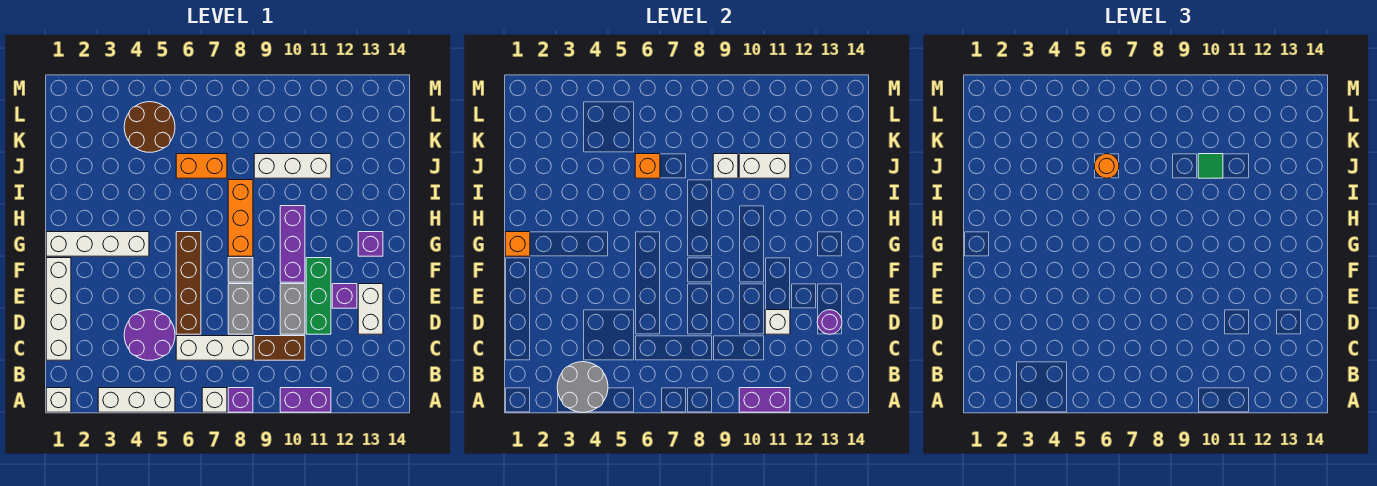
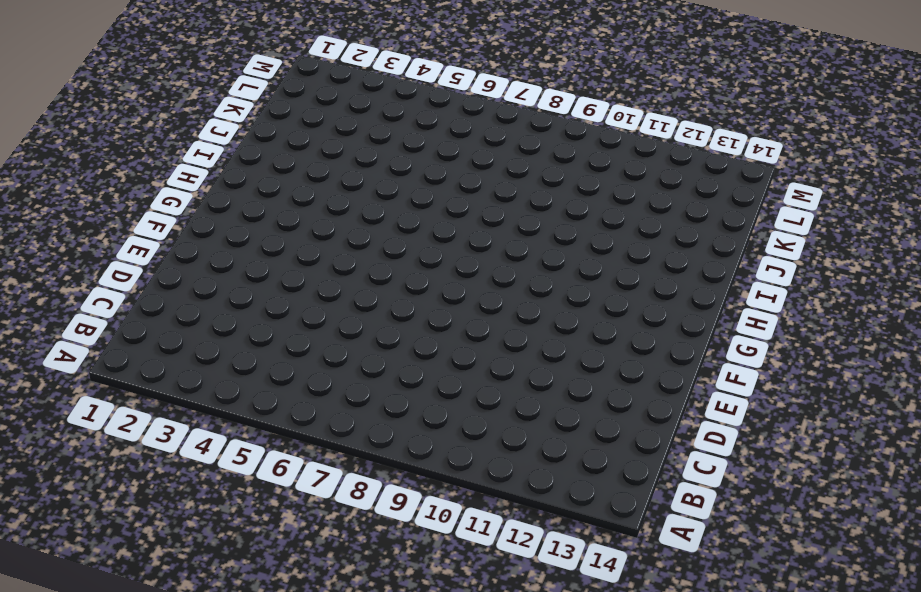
none -> white brick A1 level 1
none -> white brick A3:A5 level 1
none -> white brick A7 level 1
none -> purple brick A8 level 1

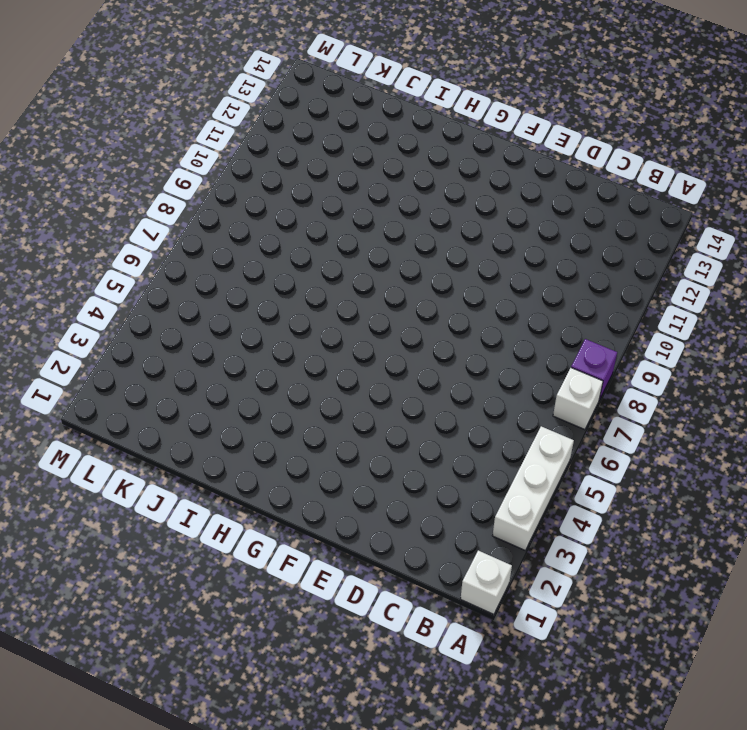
none -> purple brick A10:A11 level 1
none -> white brick C1:F1 level 1
none -> purple round brick C4:D5 level 1
none -> white brick C6:C8 level 1

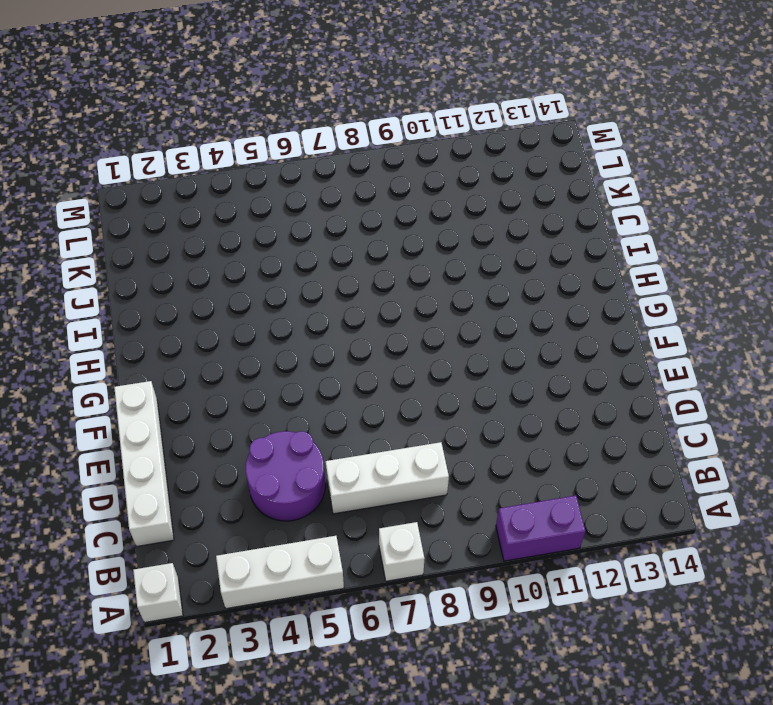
none -> purple brick A8 level 1
none -> brown brick C9:C10 level 1
none -> brown brick D6:G6 level 1
none -> grey brick D8:E8 level 1

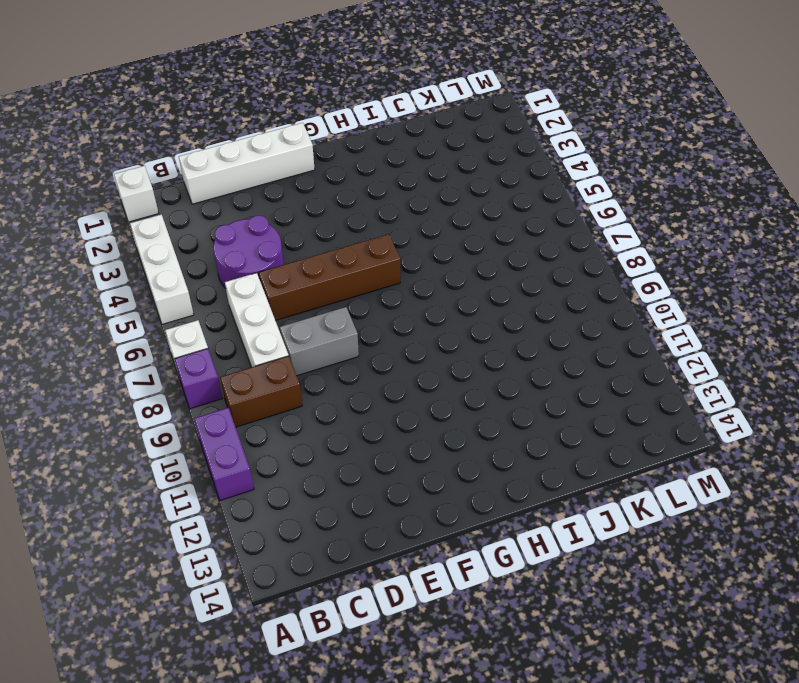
brown brick B9:C9 level 1 -> brown brick C9:C10 level 1
none -> grey brick D10:E10 level 1
none -> green brick D11:F11 level 1
none -> white brick D13:E13 level 1
none -> purple brick E12 level 1

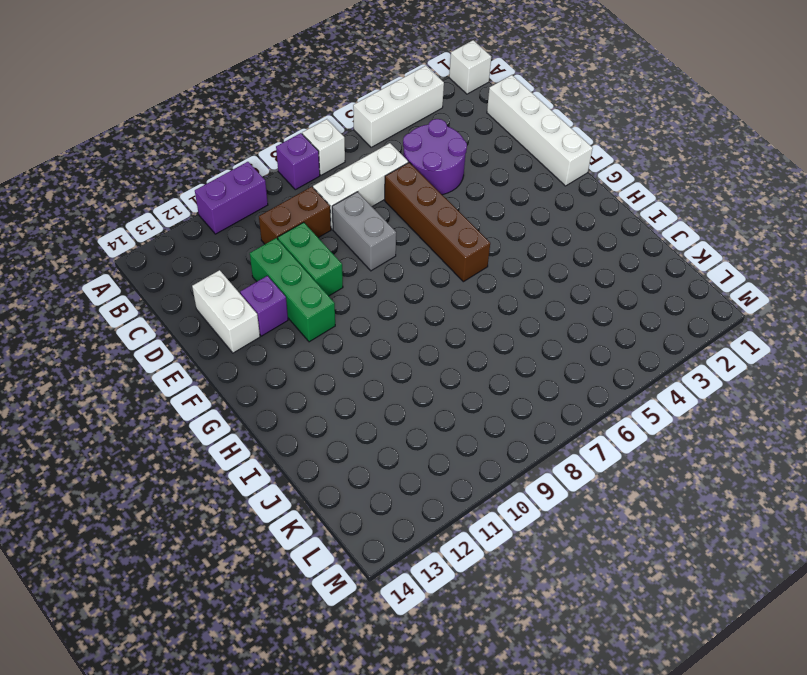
green brick D10:E10 level 1 -> grey brick D10:E10 level 1
none -> grey brick F8 level 1
none -> purple brick F10:H10 level 1
none -> white brick G1:G4 level 1
none -> orange brick G8:I8 level 1

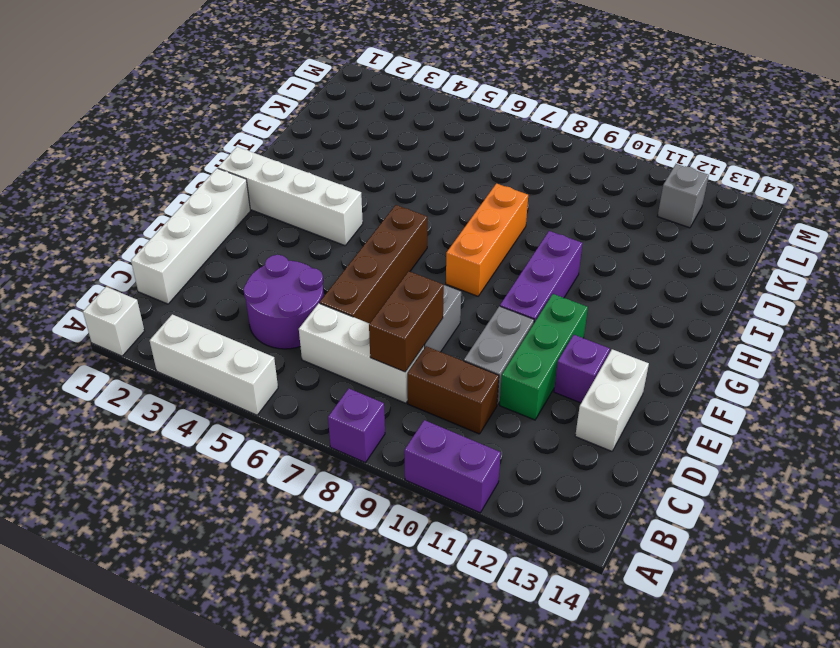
brown brick C8:D8 level 2 -> none
grey brick L12 level 1 -> grey brick F8 level 1
none -> white brick A7 level 1
none -> purple brick G13 level 1
none -> orange brick J6:J7 level 1
none -> white brick J9:J11 level 1

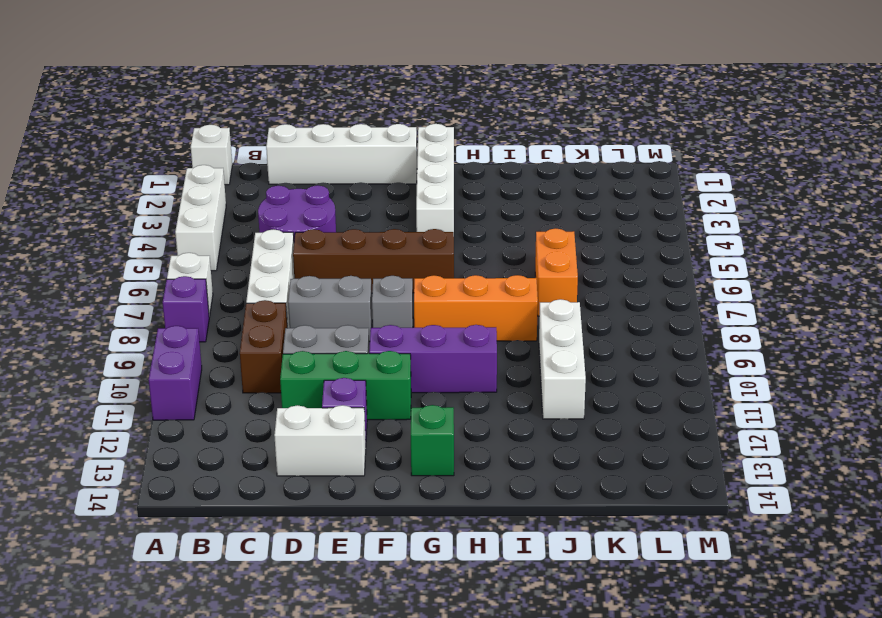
green brick G13 level 1 -> purple brick G13 level 1
none -> brown round brick K4:L5 level 1
none -> grey round brick A3:B4 level 2
none -> purple brick A10:A11 level 2
none -> white brick D11 level 2

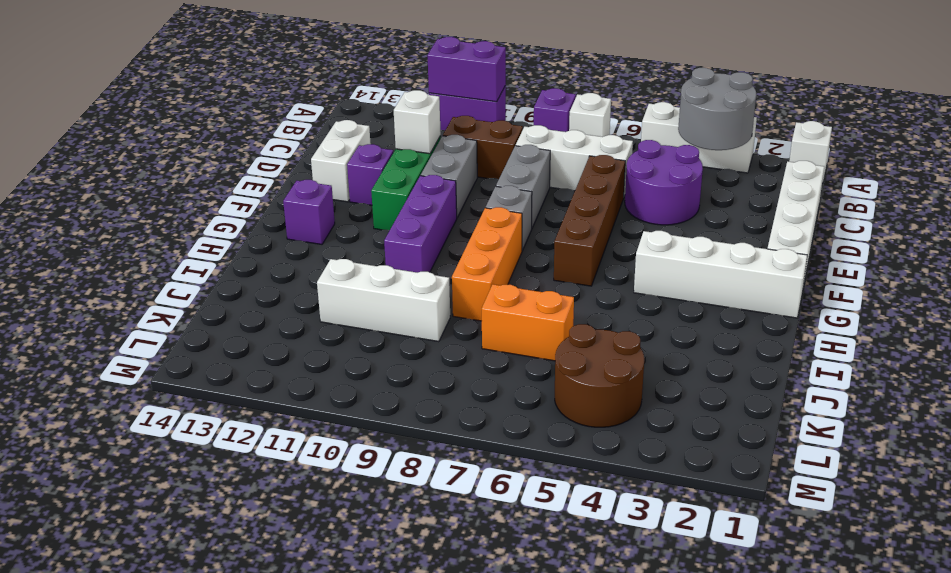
none -> purple round brick D13 level 2
none -> orange brick G1 level 2
none -> orange brick J6 level 2
none -> white brick J9 level 2

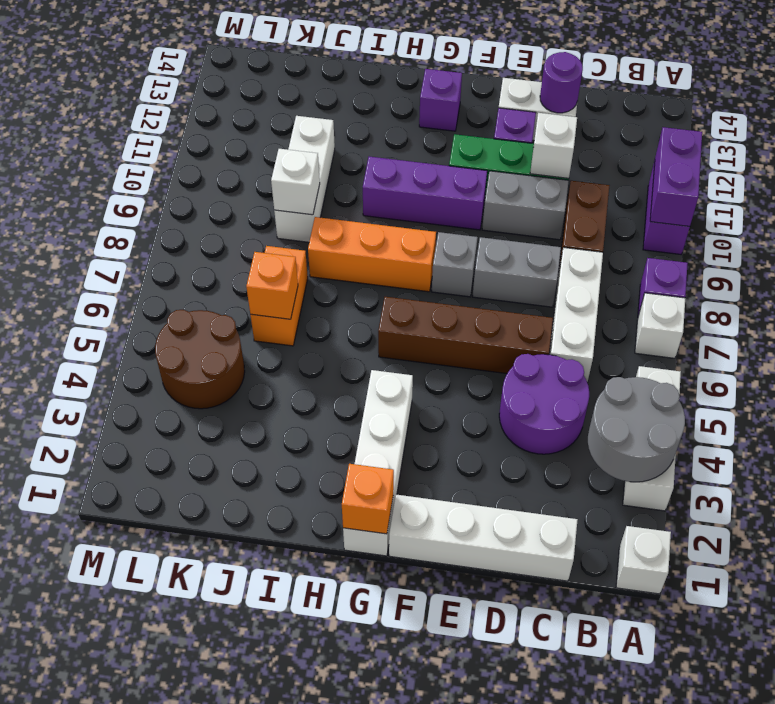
none -> white brick J10:J11 level 2
none -> orange round brick J6 level 3
none -> green tile J10 level 3

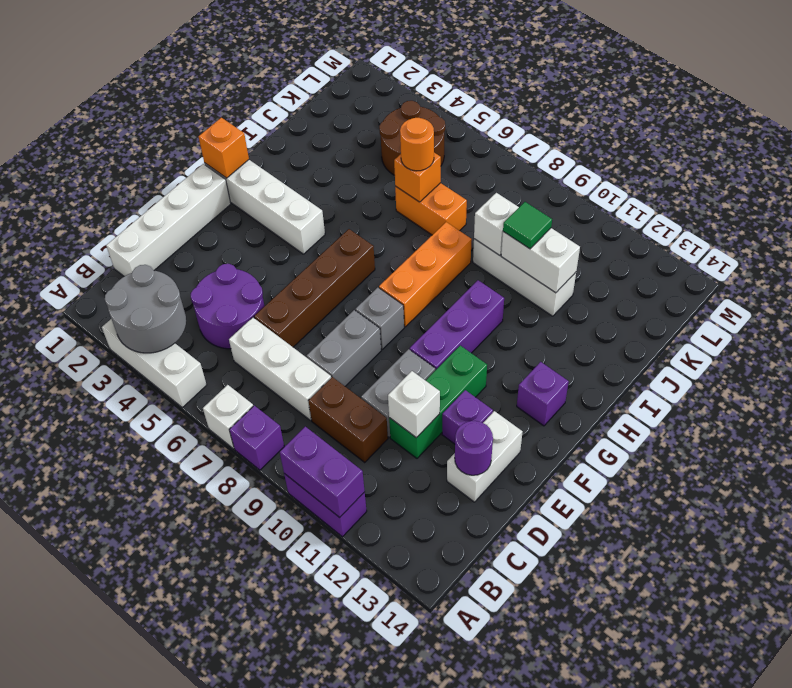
none -> white brick A1 level 1

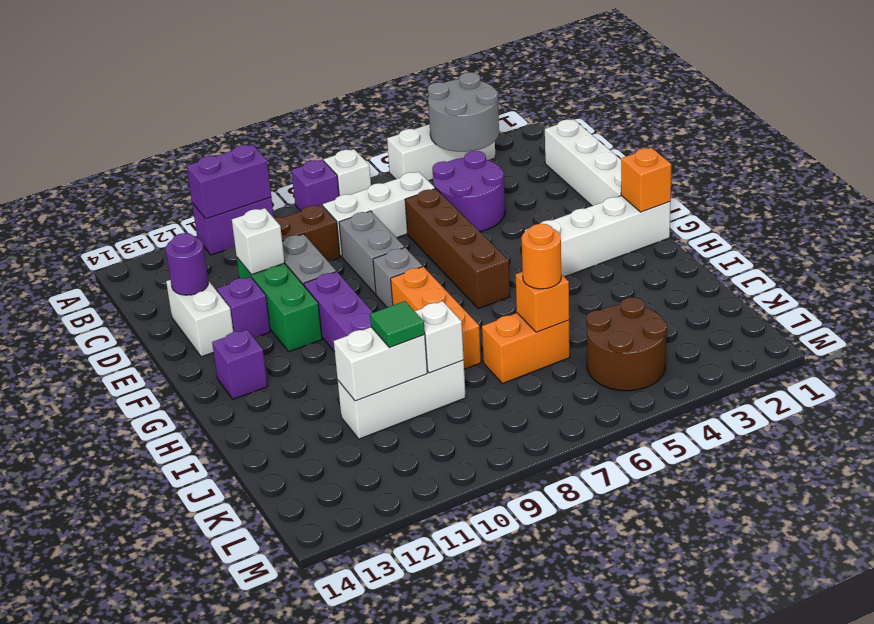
none -> white brick A1 level 1

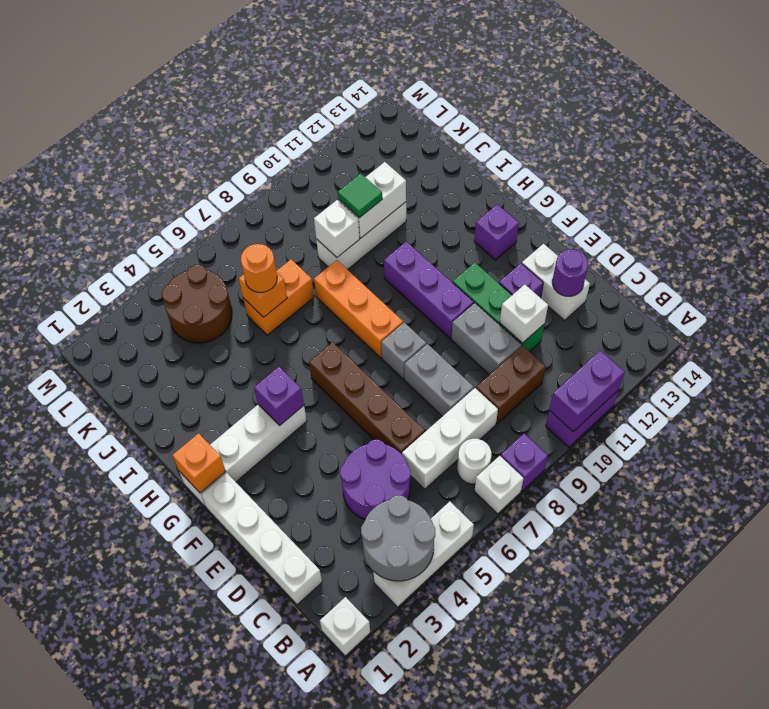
white round brick B7 level 1 -> none
purple brick G4 level 2 -> none

